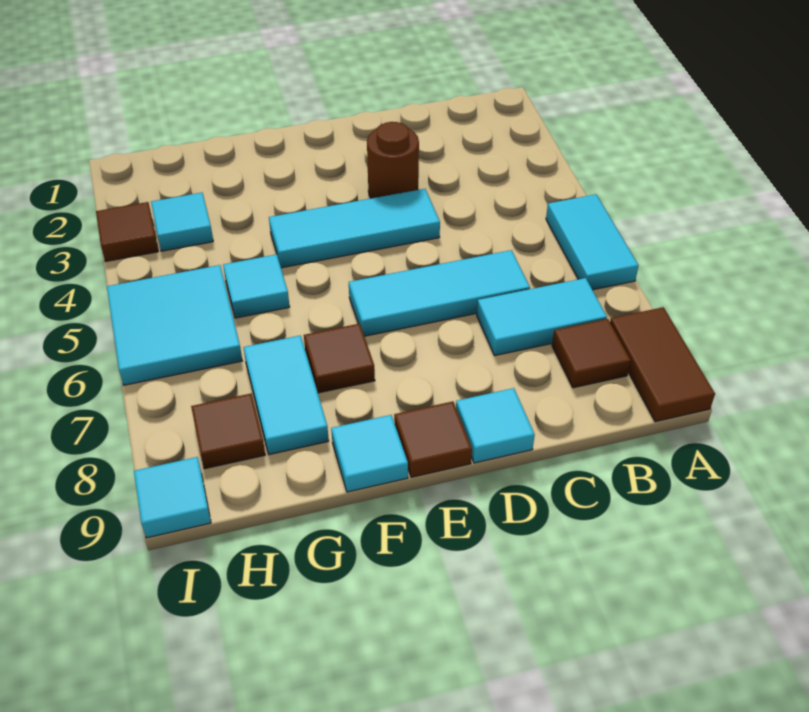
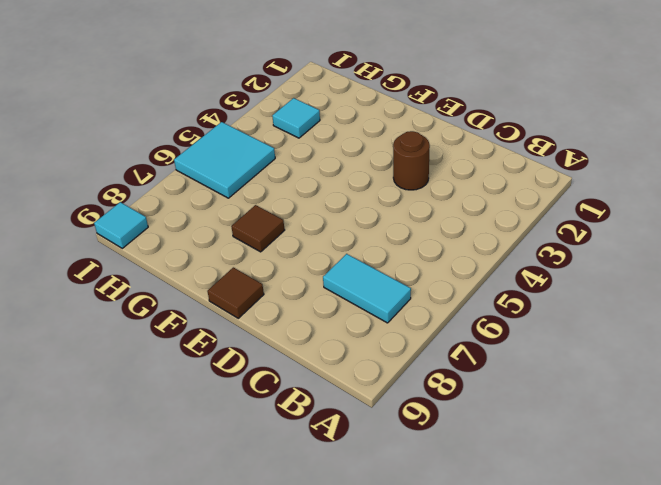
none -> cyan tile A5:A6 level 1
none -> brown tile A8:A9 level 1
none -> brown tile B8 level 1

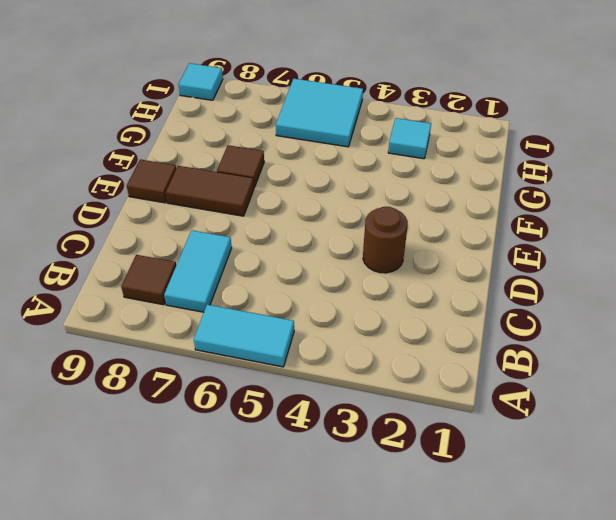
brown tile E7:E8 level 1 -> brown tile A8:A9 level 1
none -> cyan tile C6:E6 level 1
none -> cyan tile D4:F4 level 1
none -> cyan tile D9 level 1

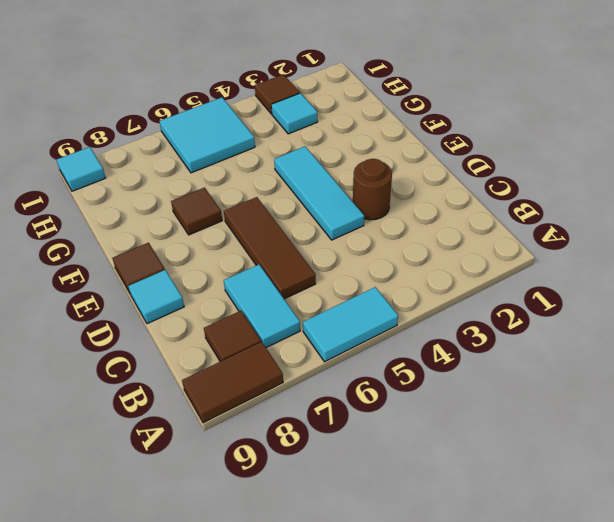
brown tile C6:E6 level 1 -> cyan tile C6:E6 level 1
none -> cyan tile F9 level 1
none -> cyan tile G5 level 1
none -> cyan tile G7:G8 level 1

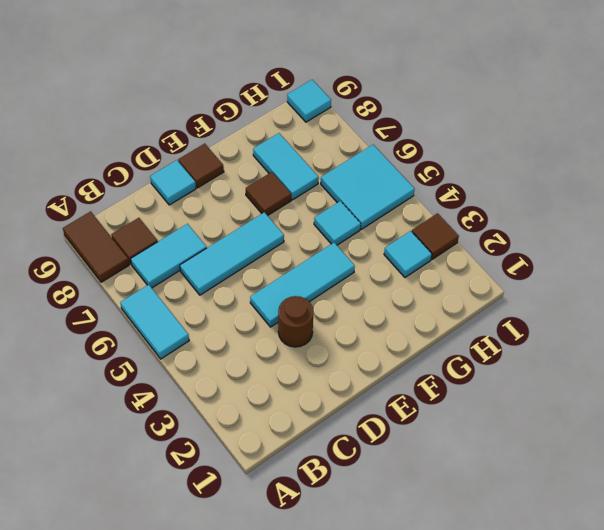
none -> cyan tile F9 level 1
none -> brown tile H8 level 1

